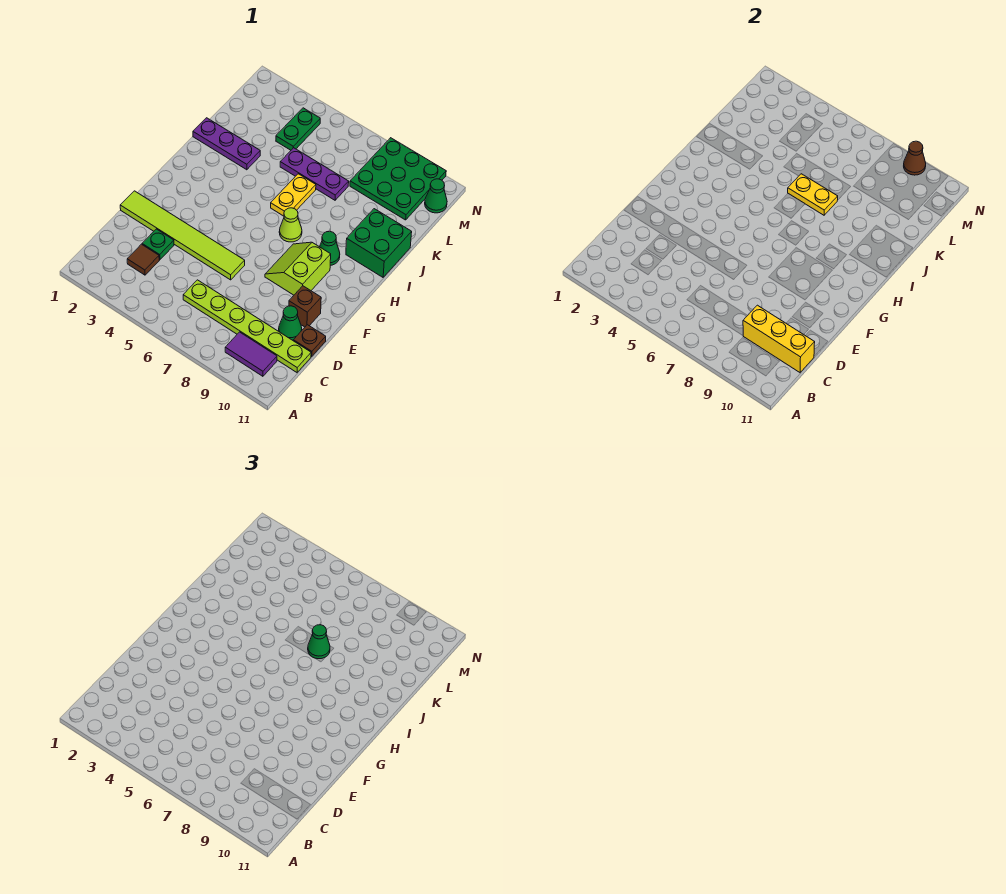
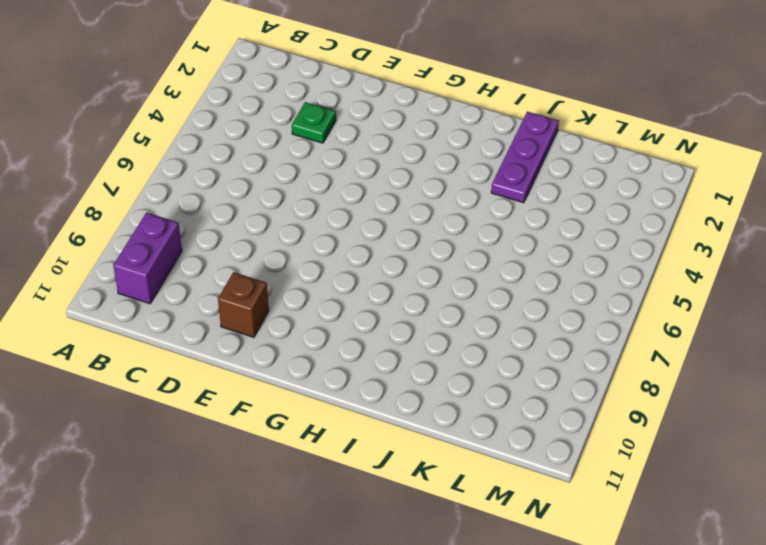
purple brick B9:B10 level 1 -> purple tile B9:B10 level 1
none -> brown tile C3 level 1
none -> lime plate C6:C11 level 1
none -> green cone D10 level 1

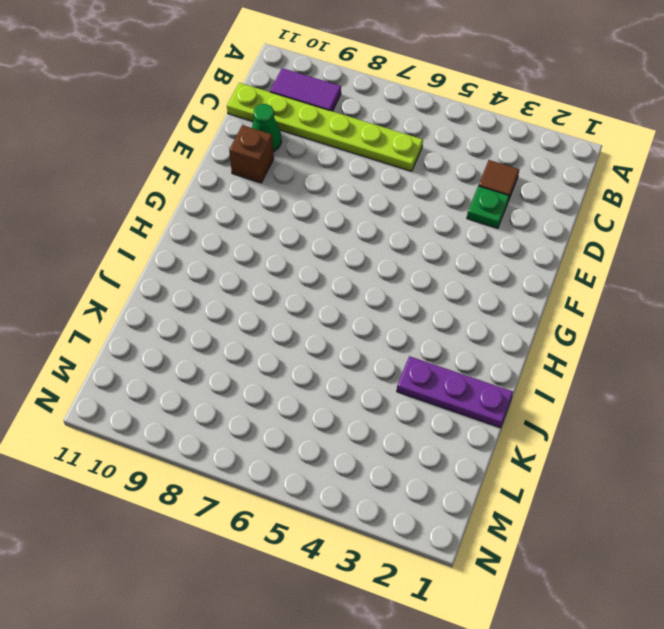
none -> brown plate D11 level 1
none -> lime tile E1:E6 level 1
none -> lime slope F8:G9 level 1 top 9

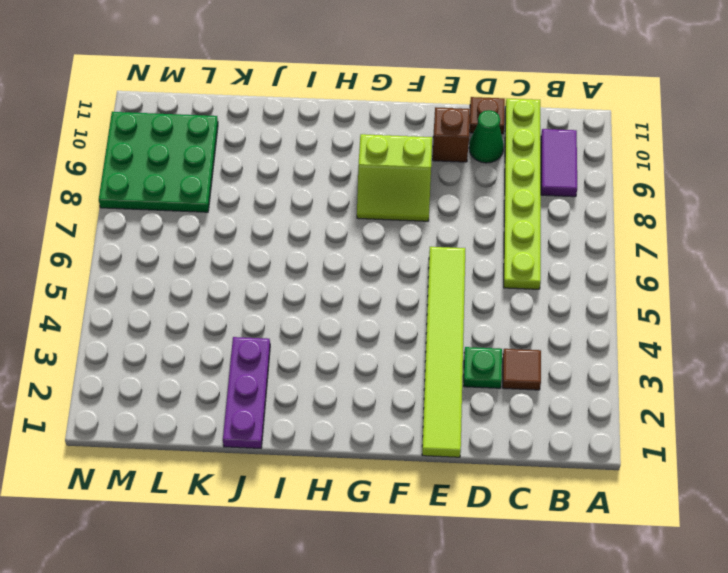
none -> lime cone H7 level 1
none -> green cone H9 level 1
none -> yellow plate I6:J6 level 1

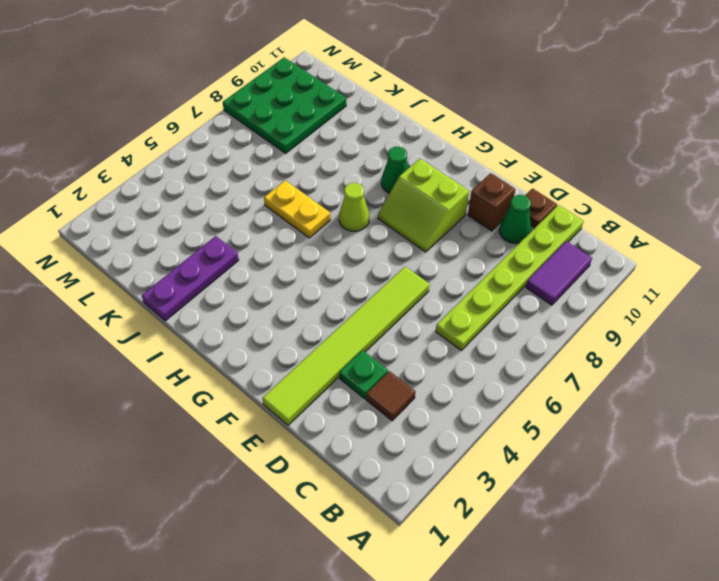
none -> green brick I10:J11 level 1
none -> purple plate K5:K7 level 1
none -> green plate L4:M4 level 1

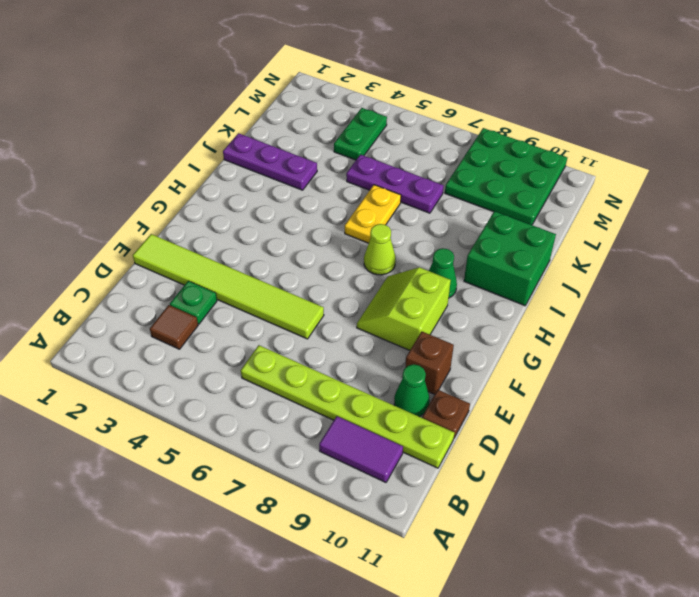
none -> green cone M11 level 1
none -> yellow brick C9:C11 level 2
none -> yellow plate J6:J7 level 2

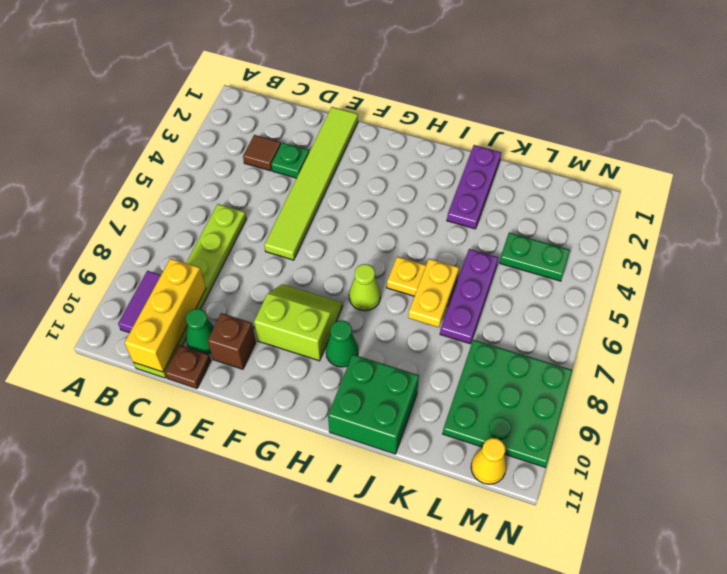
yellow cone M11 level 1 -> green cone M11 level 1
none -> brown cone N9 level 2
none -> green cone J7 level 3

